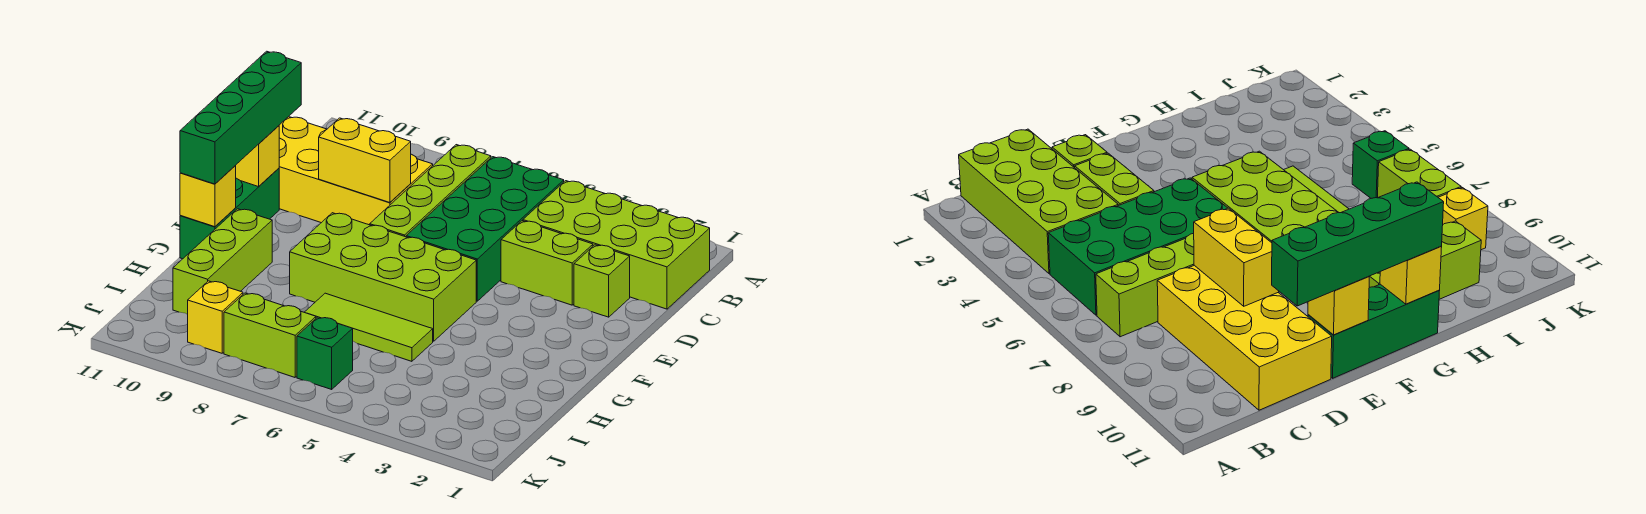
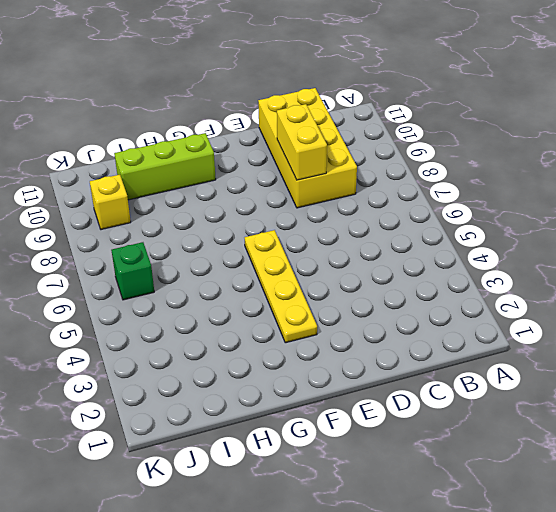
yellow plate F3:F6 level 1 -> lime brick F5:G8 level 1
none -> lime brick B1:C4 level 1
none -> green brick B5:E6 level 1
none -> lime brick B7:E7 level 1

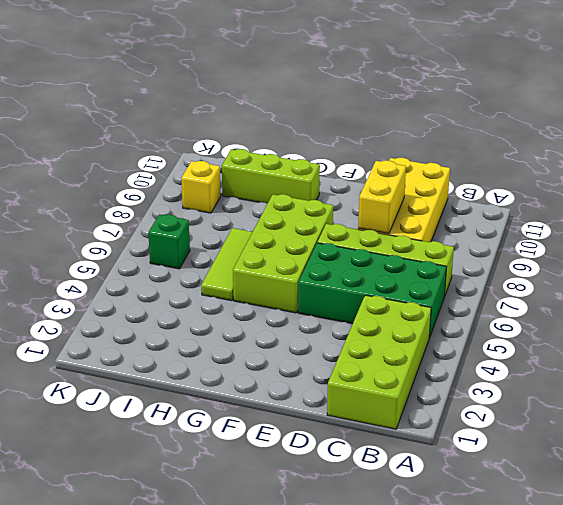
none -> lime brick D2 level 1
none -> lime brick D3:D4 level 1
none -> green brick E11:G11 level 1

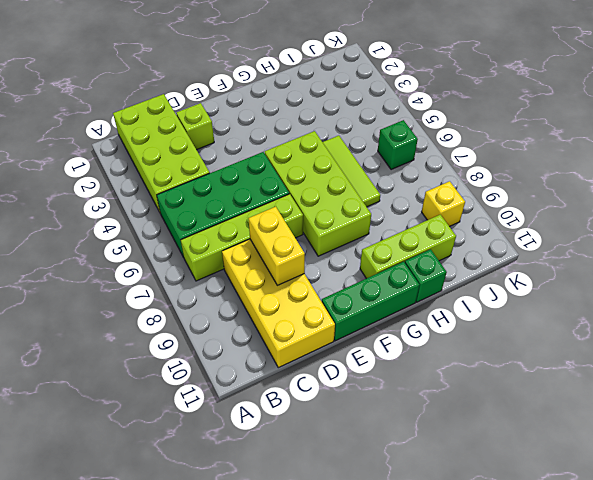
green brick H11 level 1 -> none
none -> lime brick D3:D4 level 1
none -> lime brick J7:J8 level 1
none -> yellow brick E11 level 2

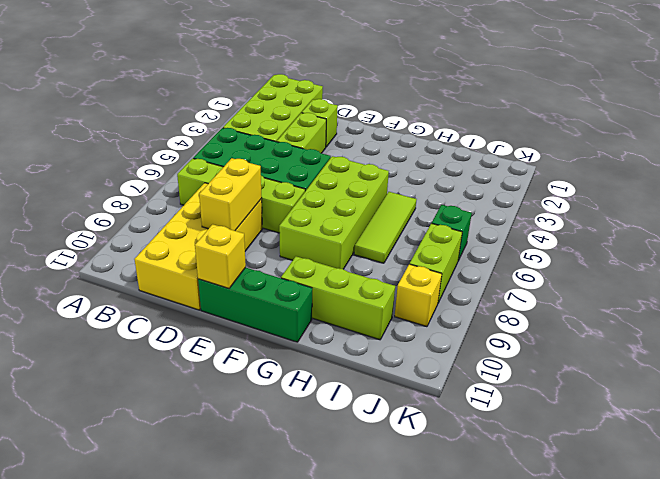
none -> yellow brick G11 level 2
none -> green brick D11:G11 level 3

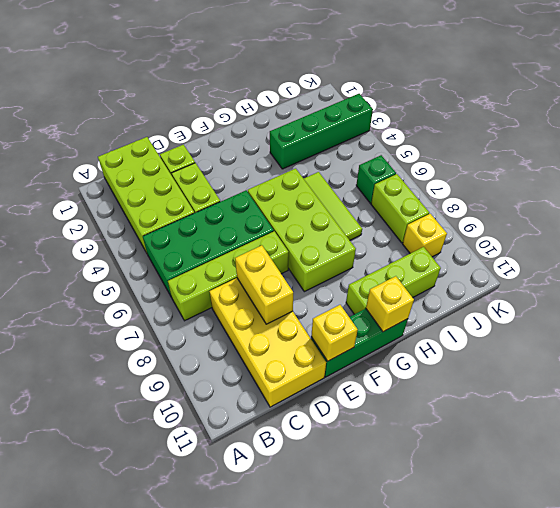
green brick H3:K3 level 1 -> green brick D11:G11 level 3

